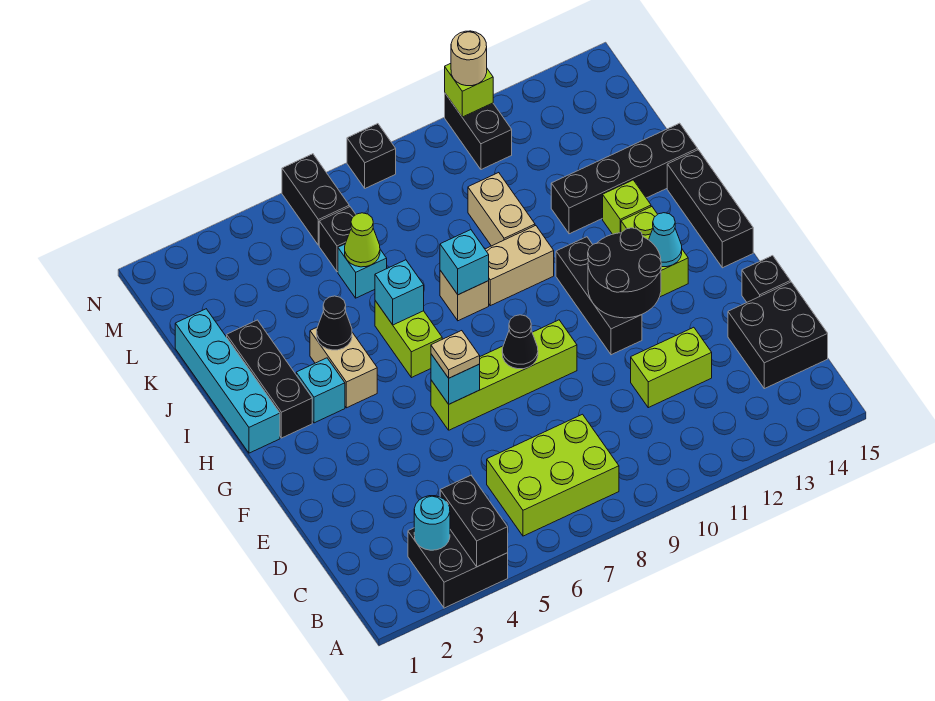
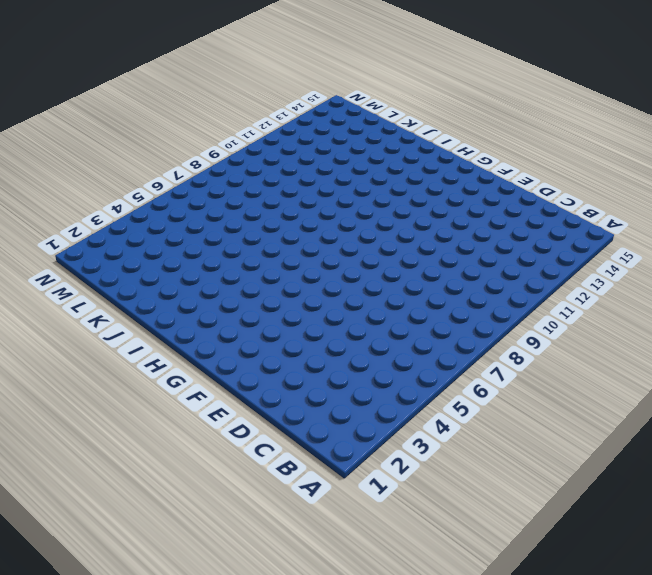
none -> black brick A3:B4 level 1
none -> lime brick B6:C8 level 1
none -> black brick C14:D15 level 1
none -> lime brick D11:D12 level 1

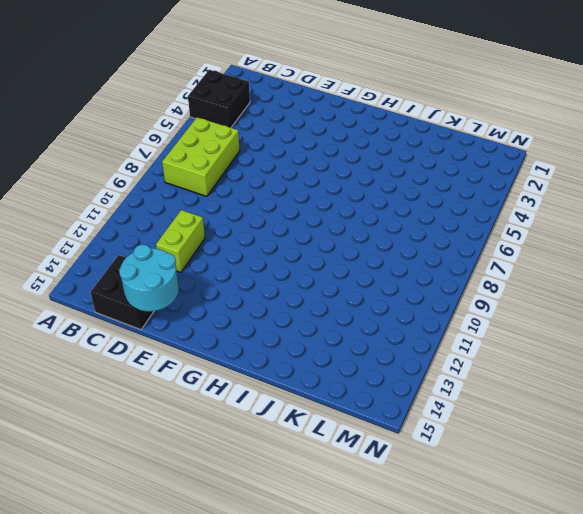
cyan round brick D14:E15 level 2 -> none
none -> black brick E15 level 1
none -> lime brick F6:F9 level 1
none -> black brick F11:H11 level 1
none -> lime brick G13:H13 level 1

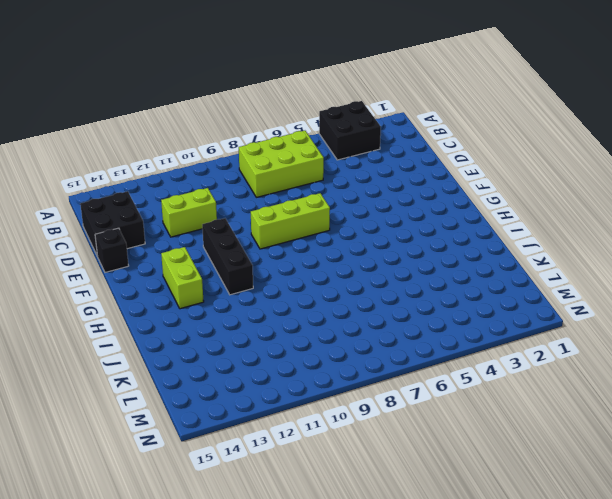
lime brick F7:F9 level 1 -> lime brick F6:F9 level 1
none -> black brick G15:I15 level 1
none -> cyan brick H1:K1 level 1
none -> black brick H2:J2 level 1
none -> cyan brick H3 level 1

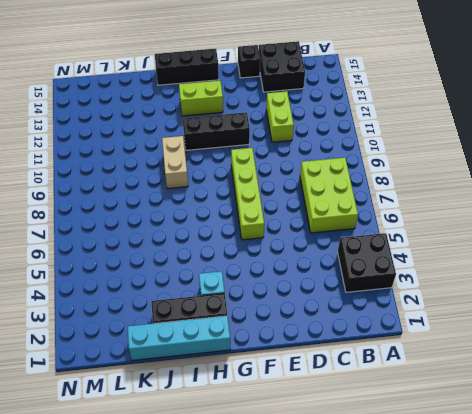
none -> tan brick H4:I4 level 1
none -> lime brick H6:I6 level 1
none -> tan brick I8 level 1
none -> lime brick I13 level 1

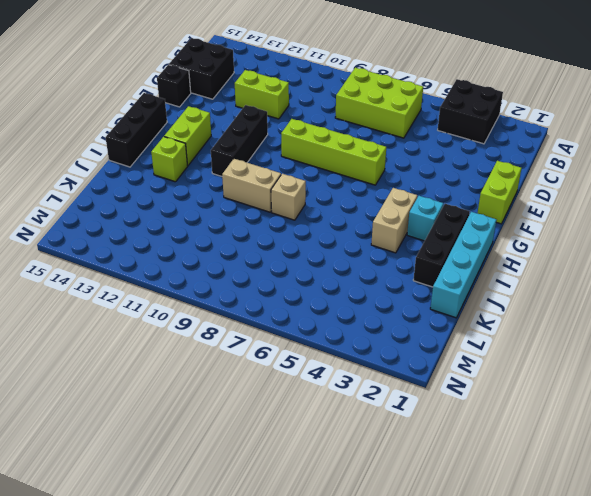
lime brick E1:F1 level 1 -> lime brick H6:I6 level 1
none -> tan brick J10:K10 level 1
none -> black brick J12:J15 level 1
none -> cyan brick K6 level 1
none -> black brick L6 level 1

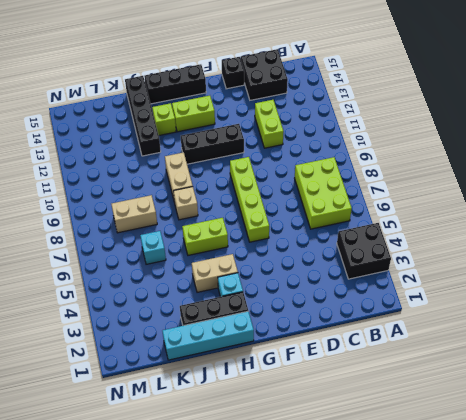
tan brick K8:L8 level 1 -> tan brick J10:K10 level 1
none -> black brick L6 level 1
none -> black brick M6:N6 level 1
none -> black brick M11:N11 level 1
none -> black brick N8 level 1

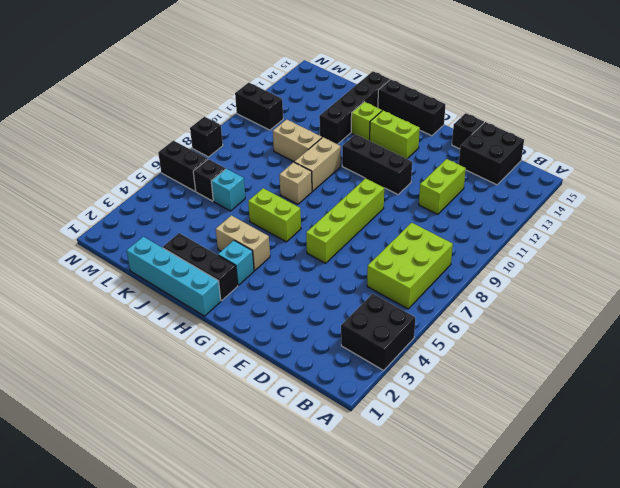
none -> black brick A4:B4 level 2
none -> cyan round brick B3 level 2
none -> cyan brick F6 level 2
none -> black cone F8 level 2

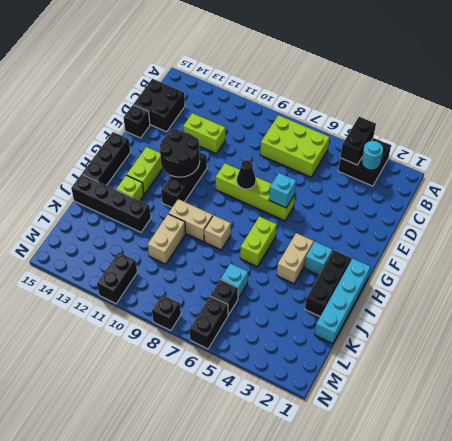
none -> cyan cone G13 level 2
none -> black cone I4 level 2
none -> cyan brick I6 level 2
none -> cyan brick I8 level 2

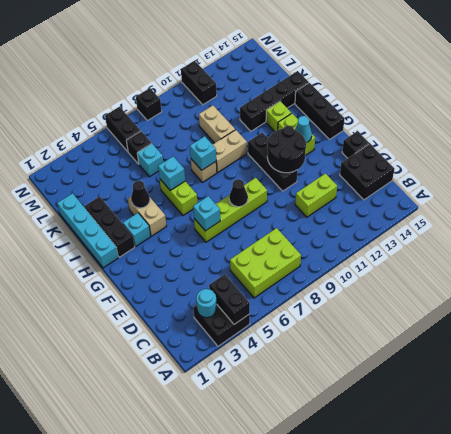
none -> lime cone K6 level 2
none -> lime brick N11 level 2
none -> tan plate F6 level 3
none -> tan round brick N11 level 3

